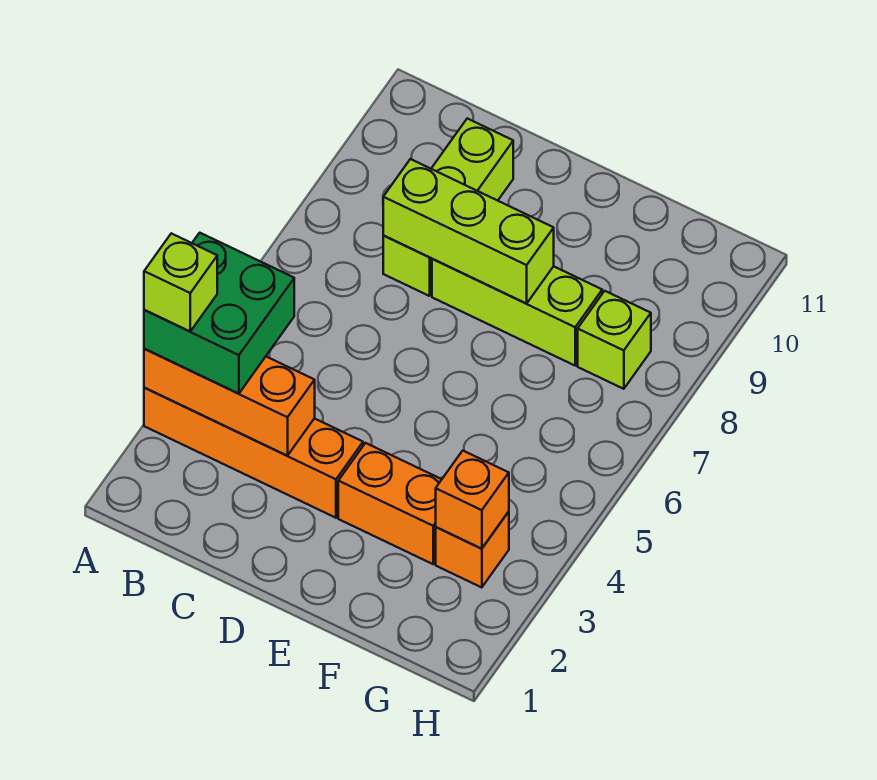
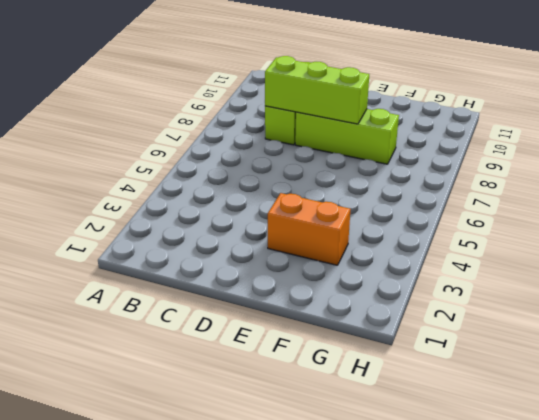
none -> orange brick A3:D3 level 1
none -> orange brick G3 level 1

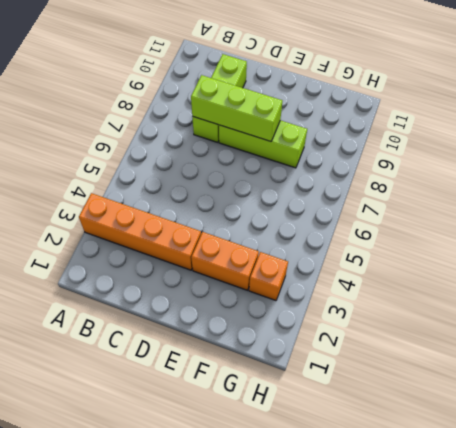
none -> lime brick G8 level 1
none -> orange brick A3:C3 level 2

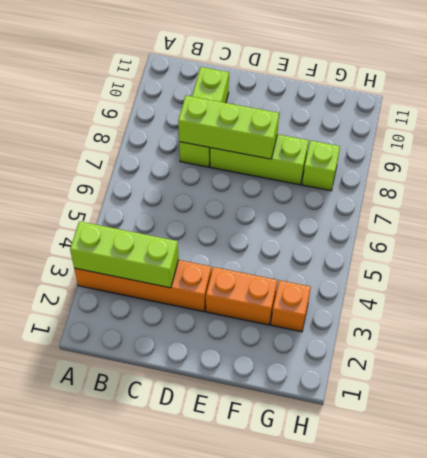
lime brick A3:C3 level 2 -> orange brick A3:C3 level 2
none -> orange brick G3 level 2
none -> green brick A3:B4 level 3

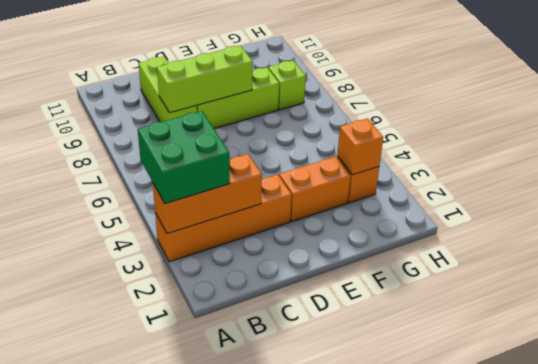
none -> lime brick A3 level 4

